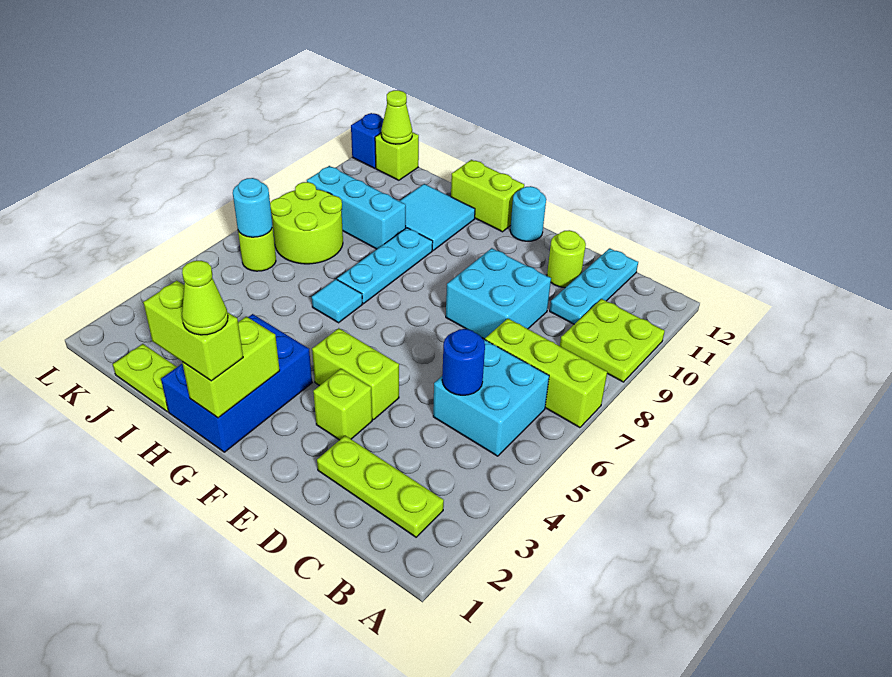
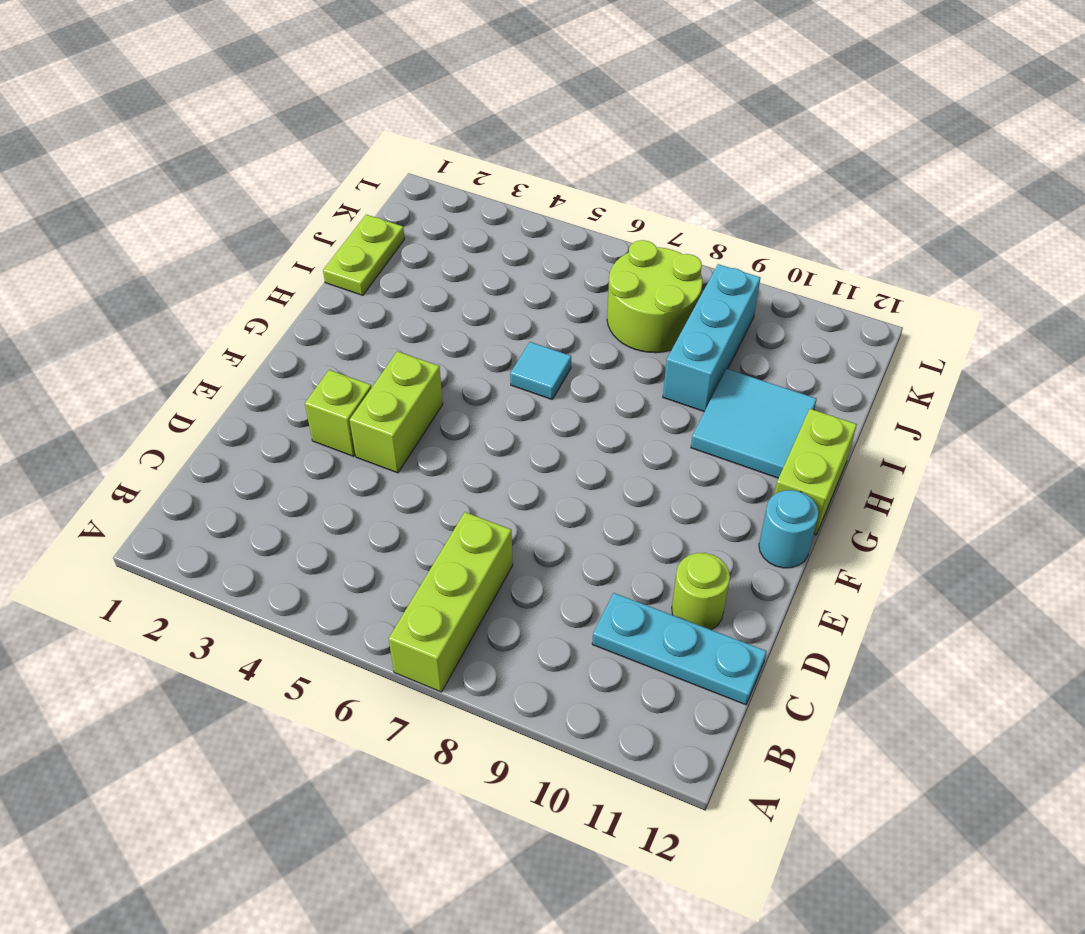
none -> lime plate A9:B10 level 1
none -> lime plate B2:D2 level 1
none -> cyan brick B5:C6 level 1

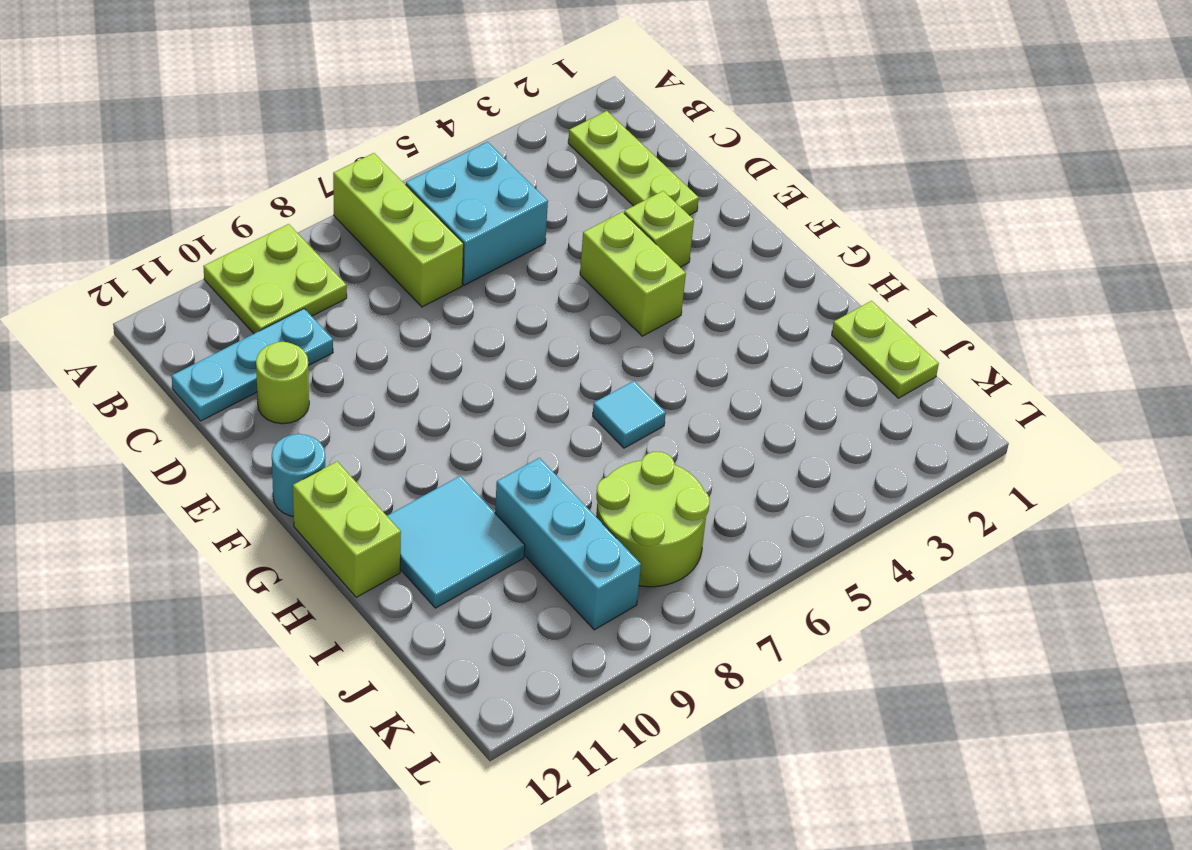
none -> cyan brick D8:E9 level 1
none -> blue brick G1:H3 level 1
none -> cyan plate H7:H9 level 1

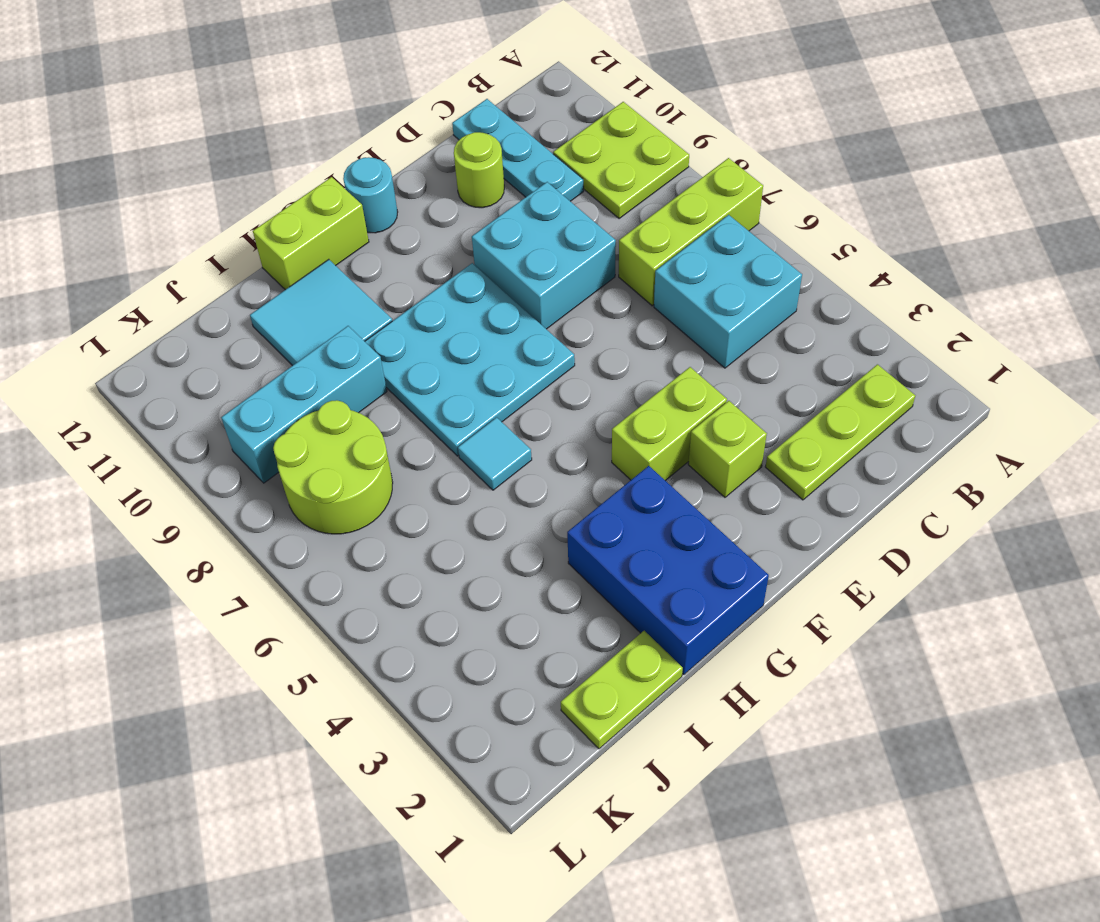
cyan plate F7:H9 level 1 -> cyan plate H7:H9 level 1
none -> lime round brick K6 level 1
none -> lime brick K12 level 1
none -> blue brick L12 level 1

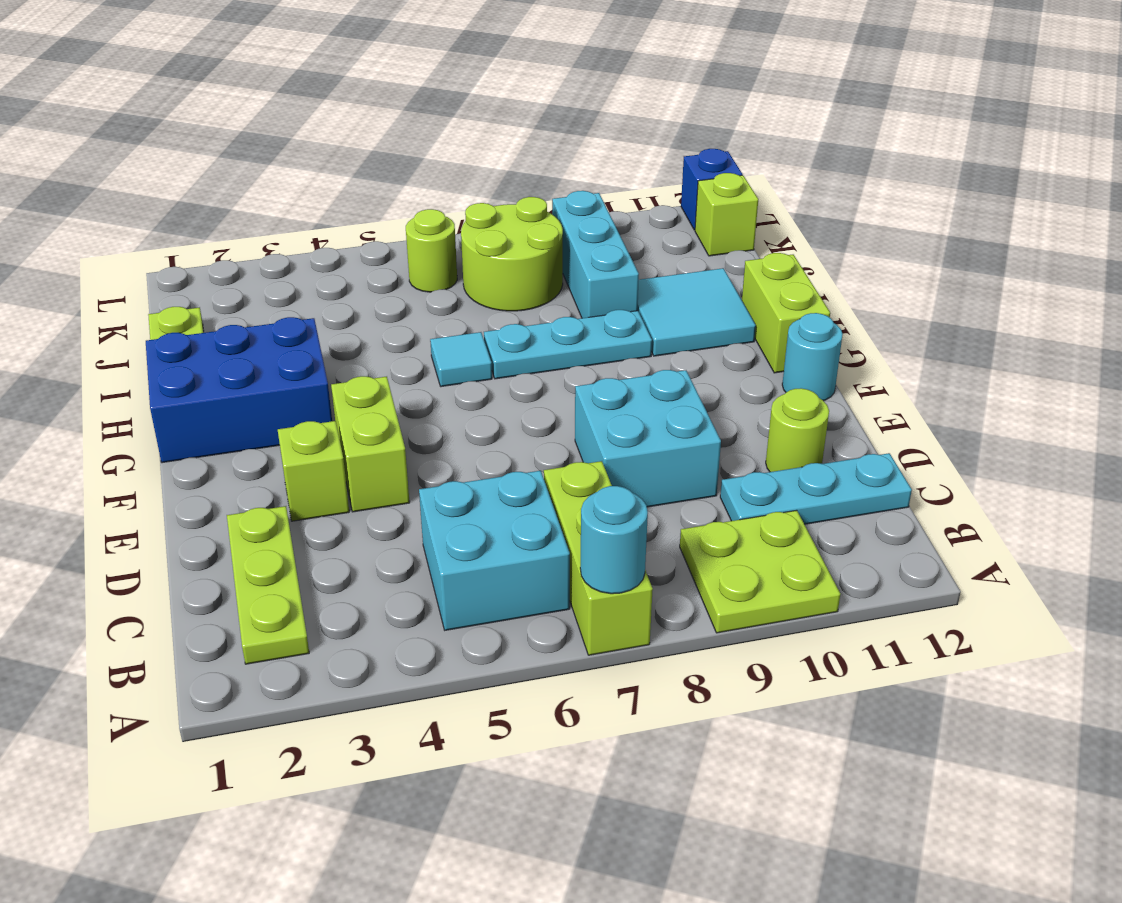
cyan round brick A7 level 2 -> cyan round brick K6 level 2
none -> blue round brick C5 level 2
none -> lime brick G1:G2 level 2
none -> lime cone K12 level 2

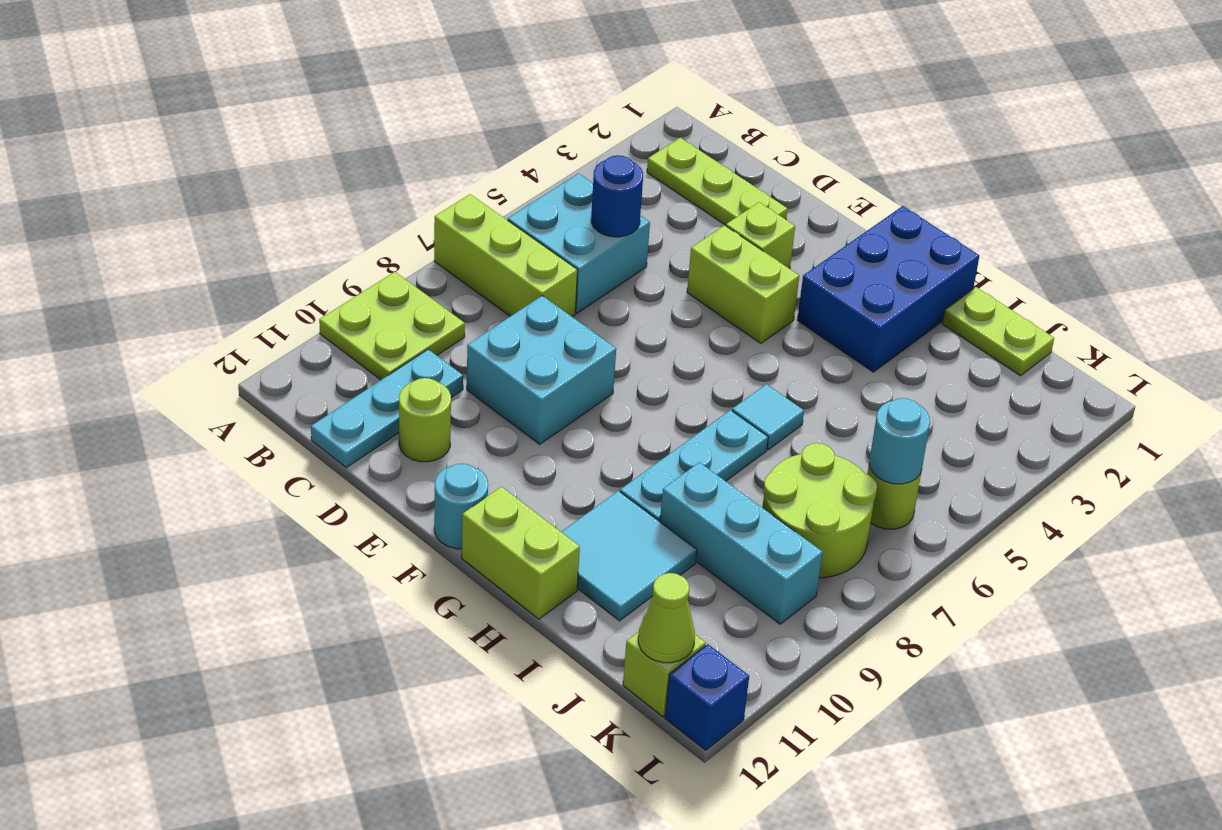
none -> lime brick G1:G2 level 2
none -> lime brick G1:H1 level 3
none -> lime cone G1 level 4

